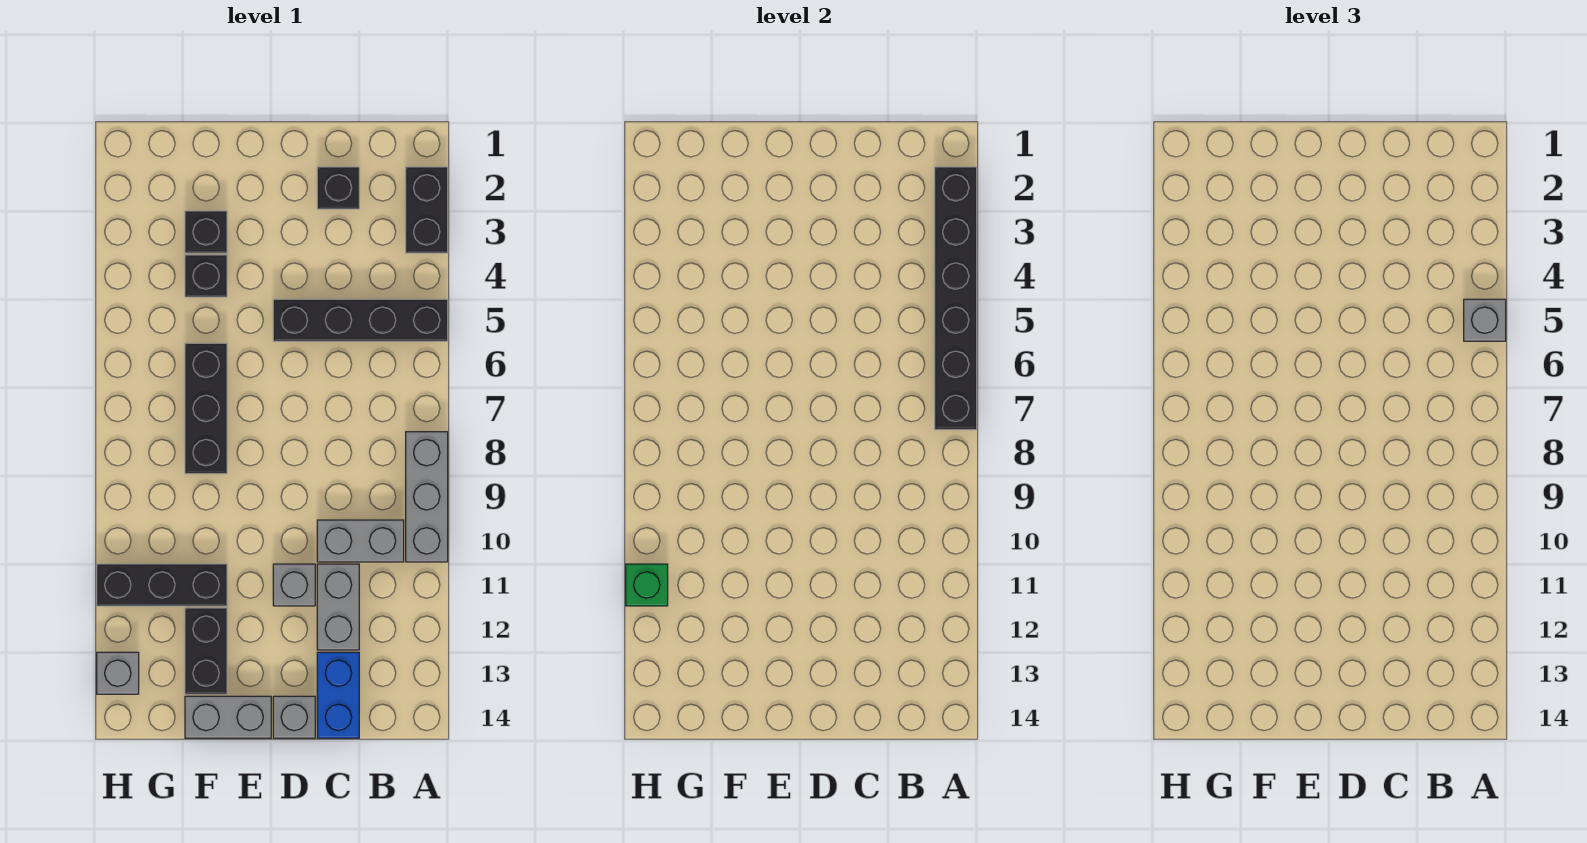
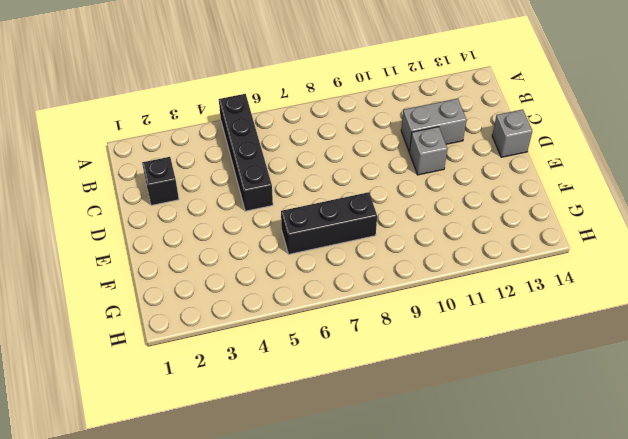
none -> black brick A2:A3 level 1
none -> grey brick A8:A10 level 1
none -> grey brick B10:C10 level 1

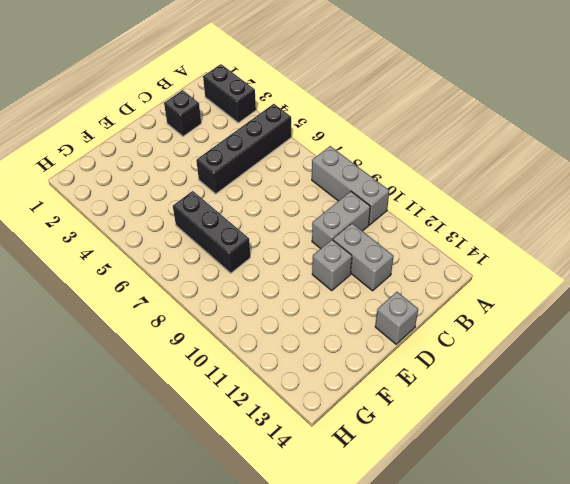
none -> blue brick C13:C14 level 1
none -> grey brick E14:F14 level 1
none -> black brick F3 level 1

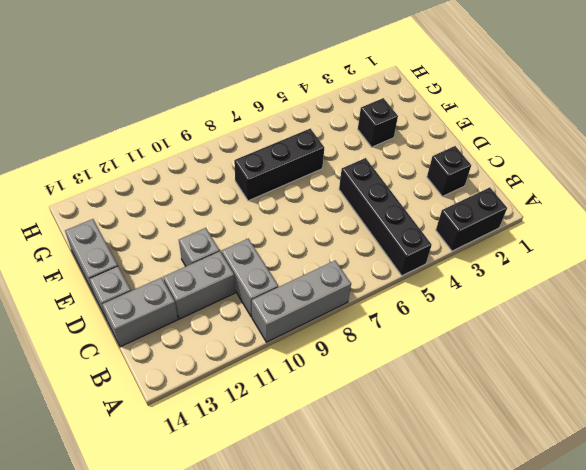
grey brick C13:C14 level 1 -> blue brick C13:C14 level 1
none -> black brick F4 level 1
none -> black brick F11:H11 level 1
none -> black brick F12:F13 level 1

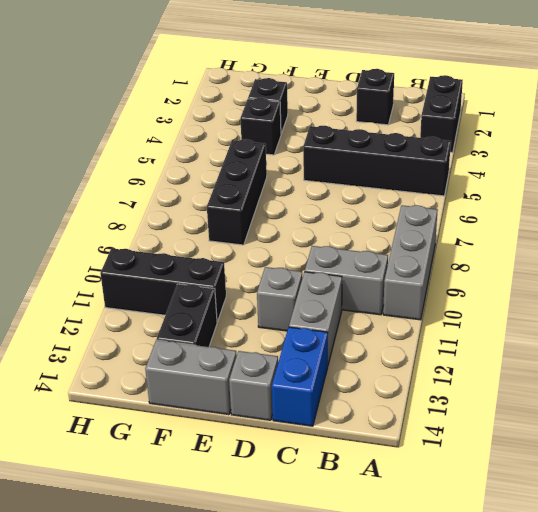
none -> grey brick H13 level 1
none -> black brick A2:A7 level 2
none -> green brick H11 level 2

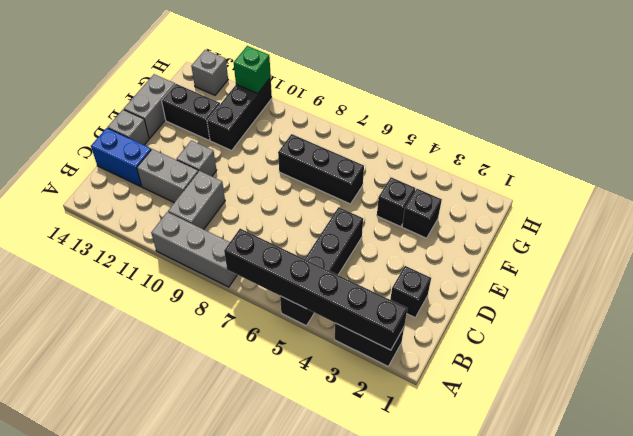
none -> grey brick A5 level 3

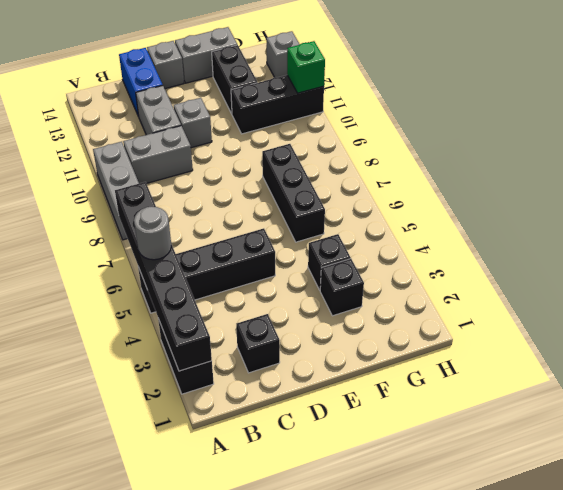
grey round brick A5 level 3 -> grey brick A5 level 3

